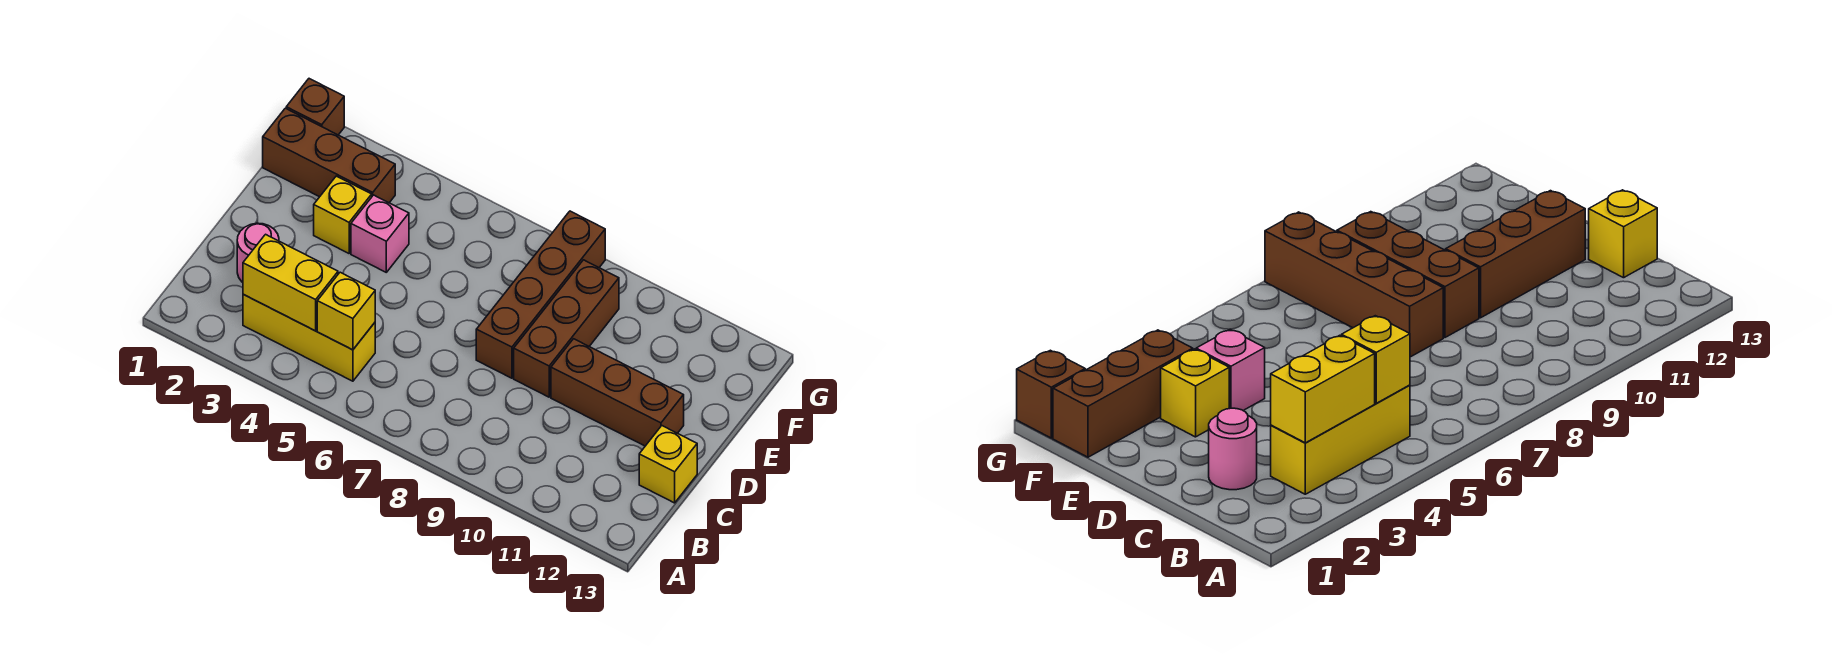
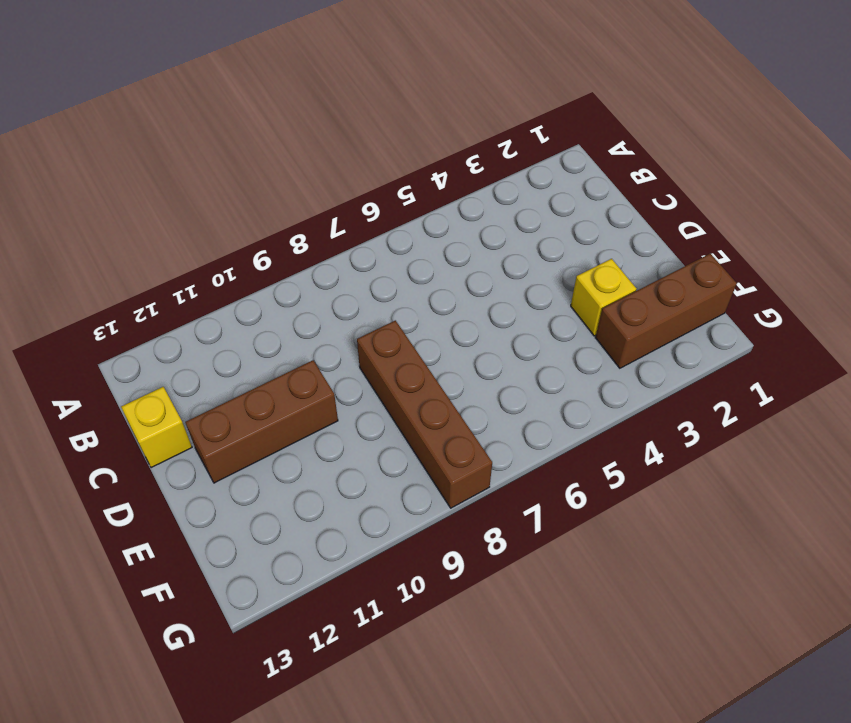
none -> yellow brick B3:B5 level 1
none -> pink round brick C2 level 1
none -> brown brick D9:F9 level 1

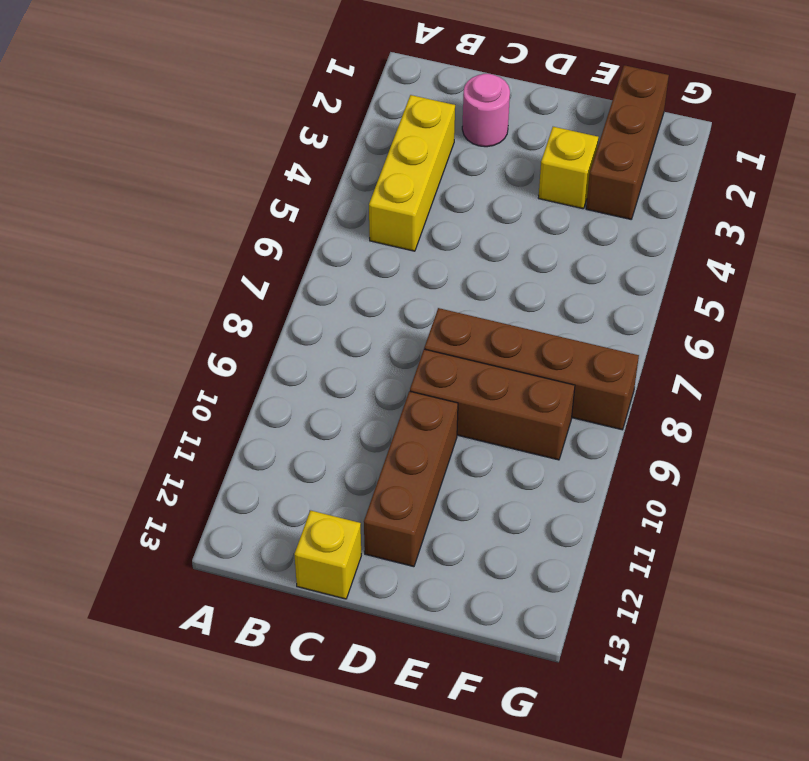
none -> pink brick E4 level 1
none -> brown brick G1 level 1
none -> yellow brick B3:B4 level 2

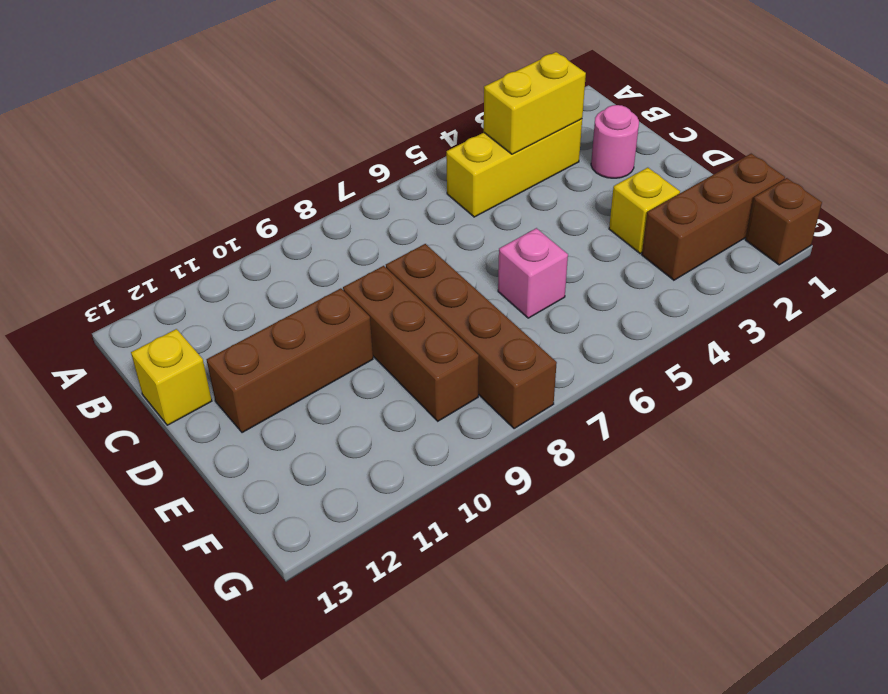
pink brick E6 level 1 -> pink brick E4 level 1
none -> yellow brick B5 level 2

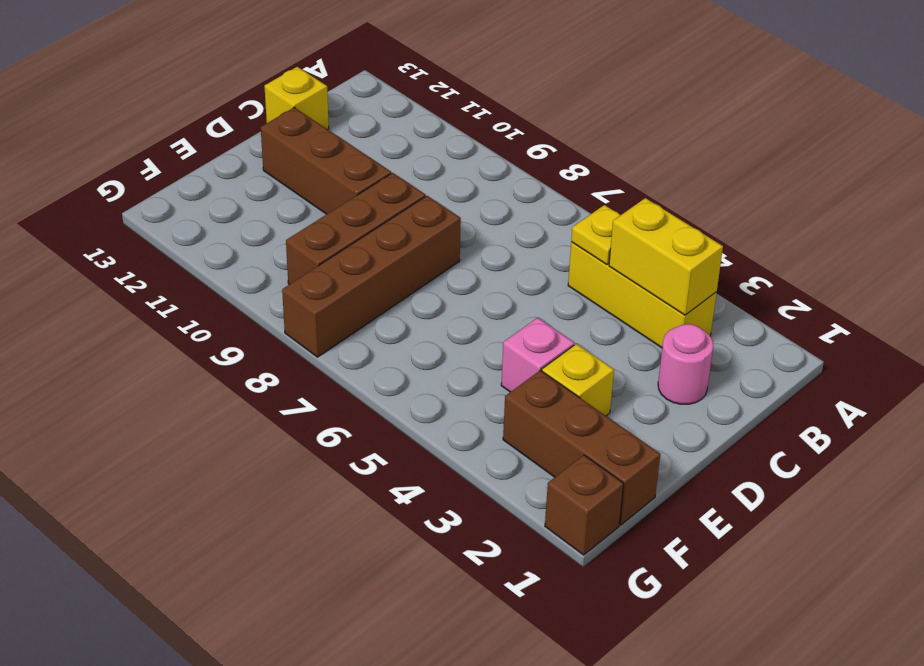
yellow plate B5 level 2 -> yellow brick B5 level 2

